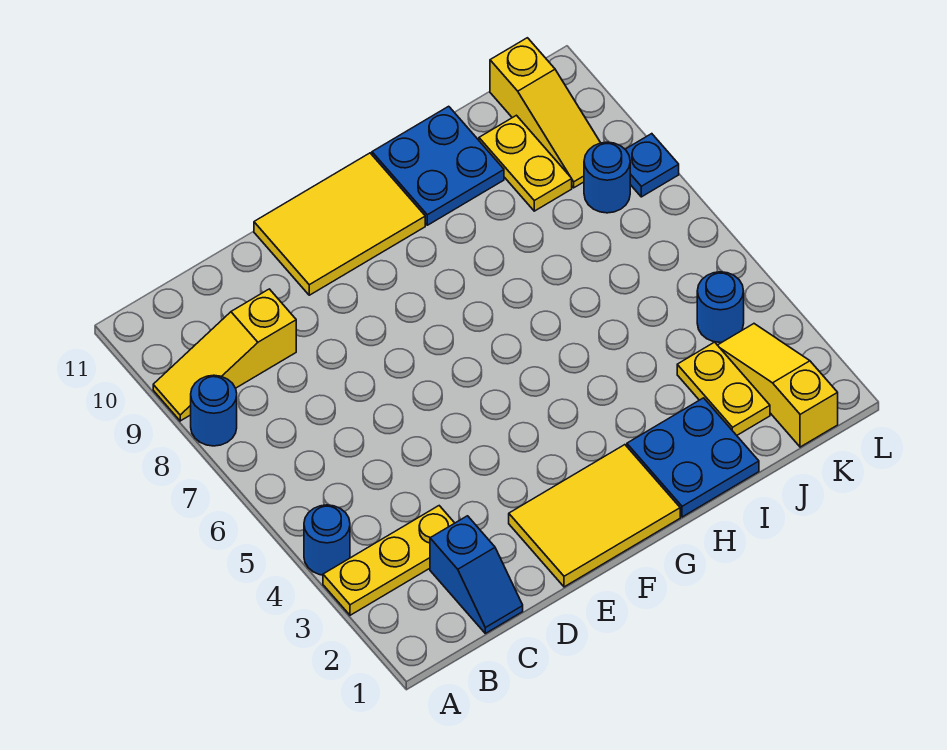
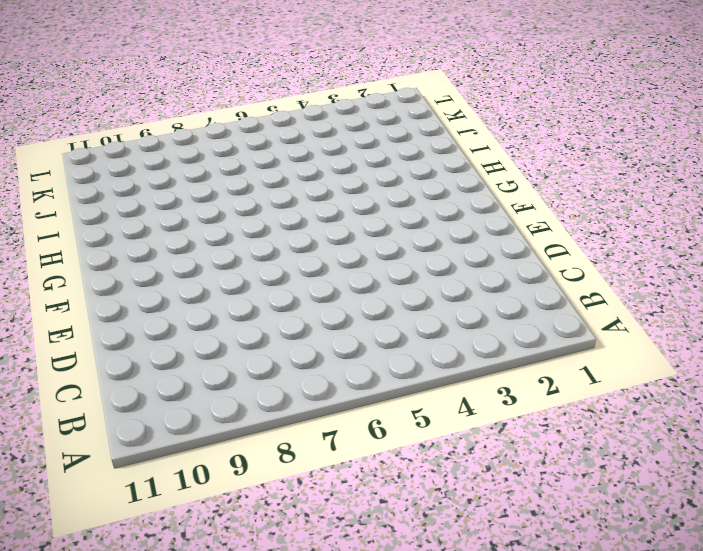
none -> yellow plate A3:C3 level 1
none -> blue round brick A4 level 1
none -> blue round brick A8 level 1

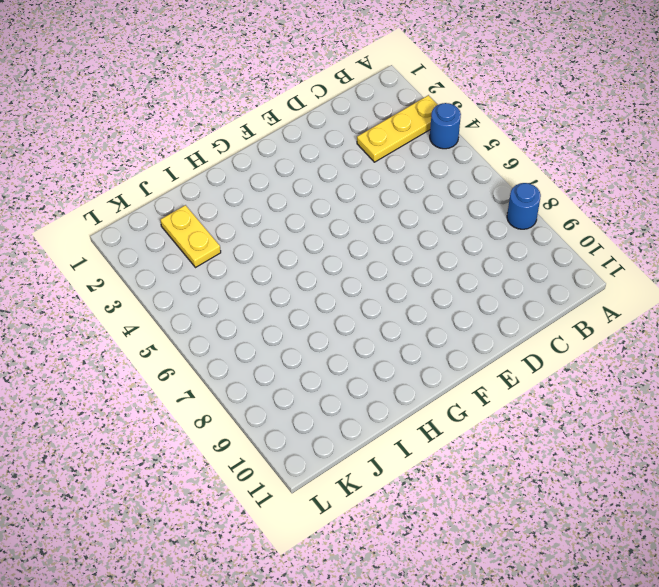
none -> yellow slope A9:C9 level 1 top C
none -> blue slope C1:C2 level 1 top 2
none -> yellow tile E1:G2 level 1

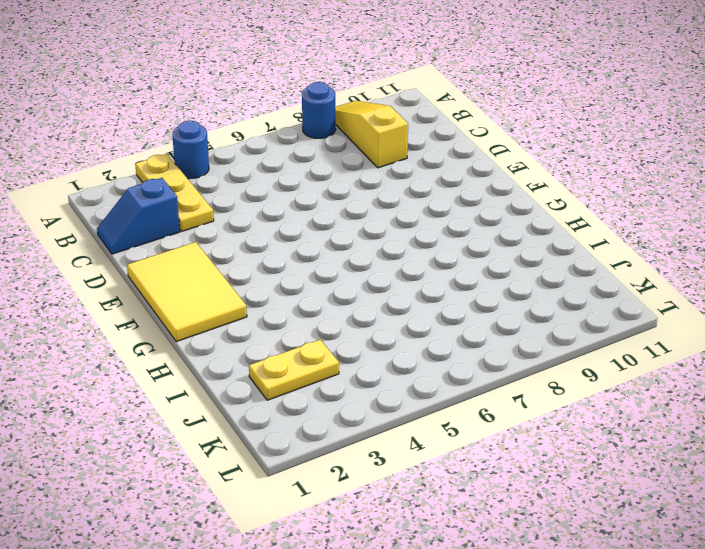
none -> yellow tile E10:G11 level 1
none -> blue plate H1:I2 level 1
none -> blue plate H10:I11 level 1

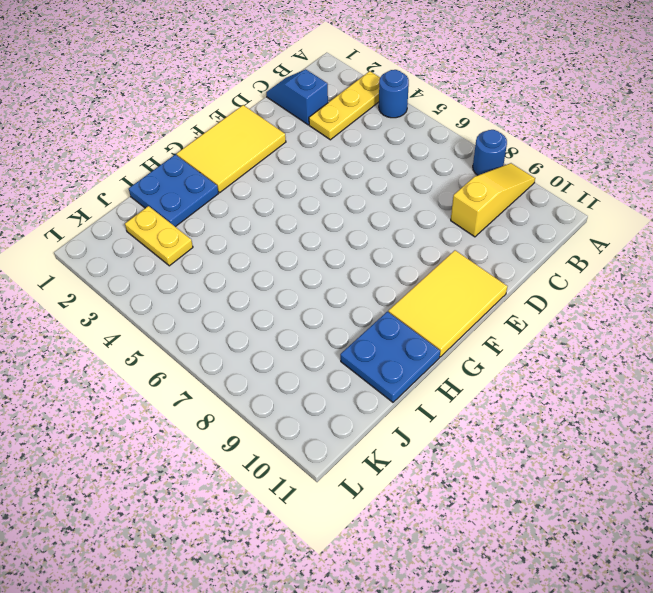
none -> yellow plate J9:J10 level 1
none -> yellow slope K1:K3 level 1 top 1
none -> blue round brick K4 level 1

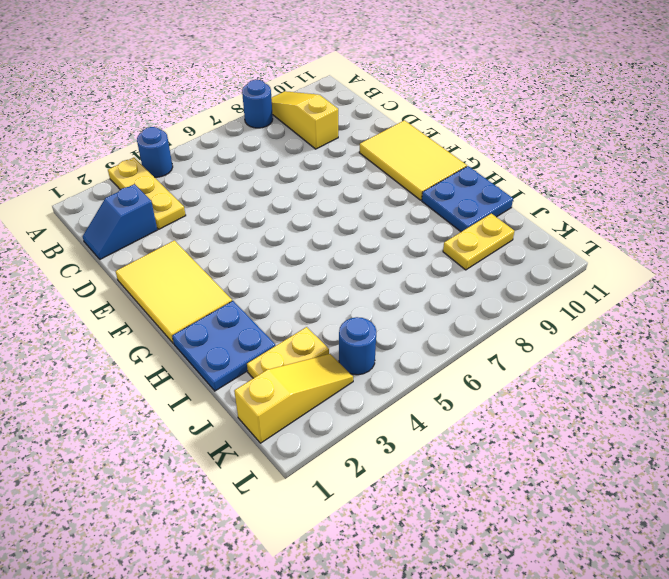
none -> blue round brick K8 level 1
none -> yellow slope K9:K11 level 1 top 11
none -> blue plate L8 level 1

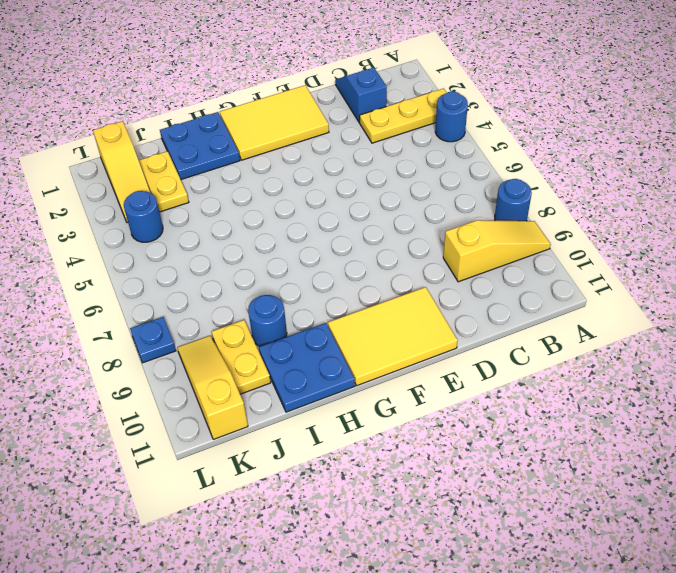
blue round brick I9 level 1 -> blue round brick K8 level 1

